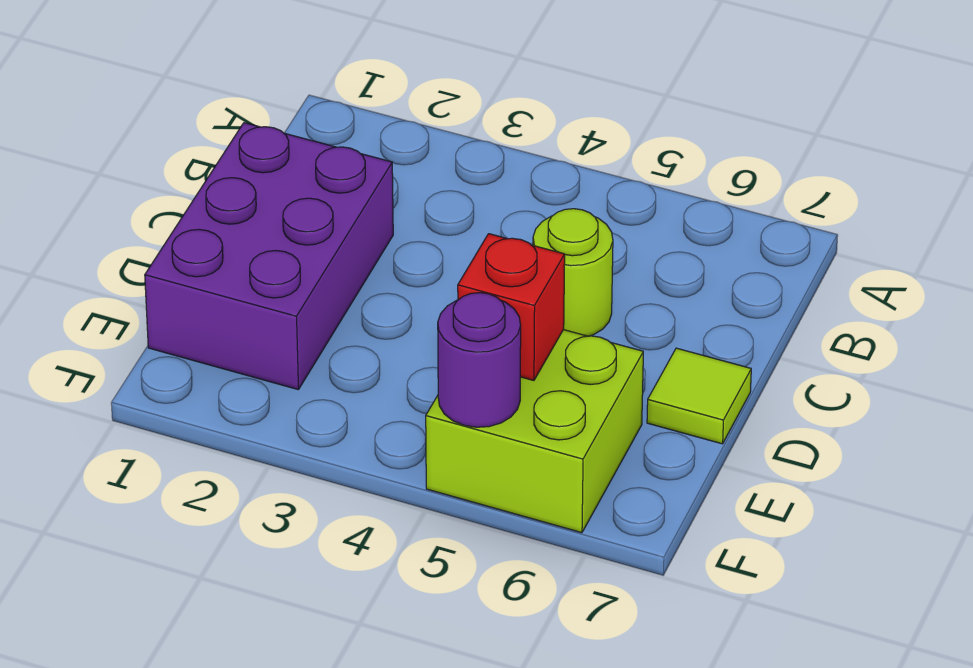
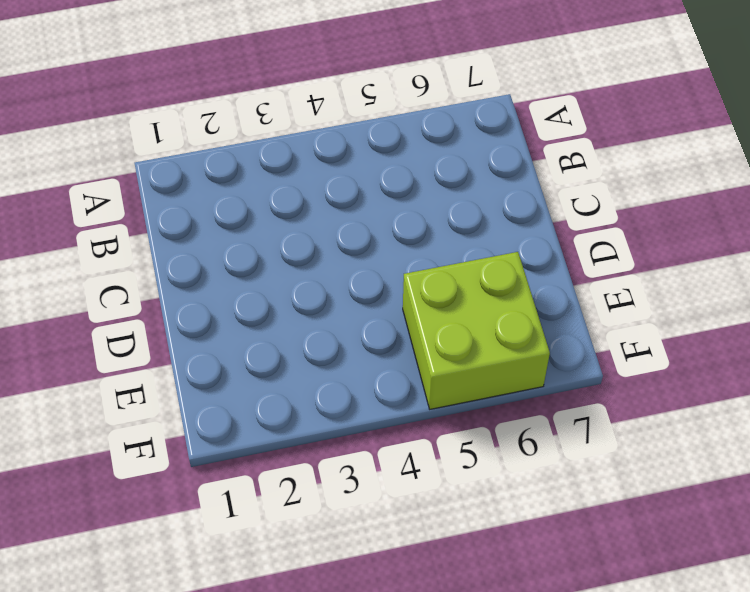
none -> purple brick C1:E2 level 1
none -> lime round brick C5 level 1

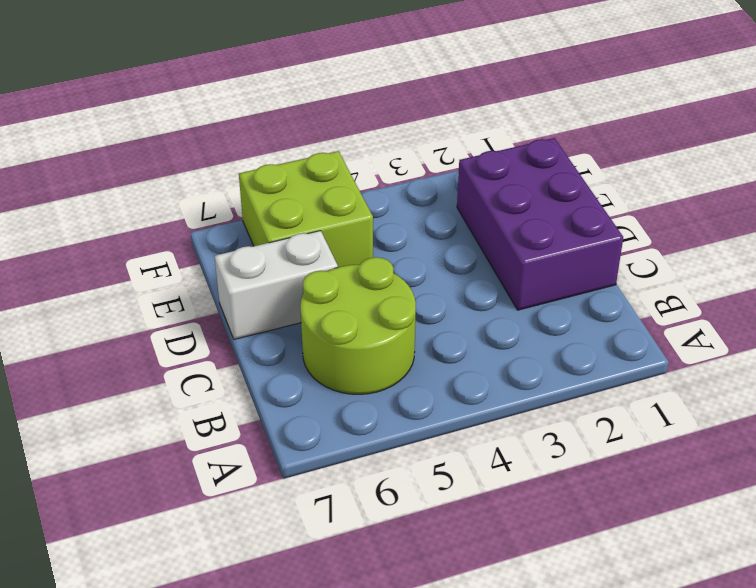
lime round brick B5:C6 level 1 -> lime round brick C5 level 1
white brick D6:D7 level 1 -> lime tile D7 level 1
none -> red brick E5 level 2
none -> purple round brick F5 level 2

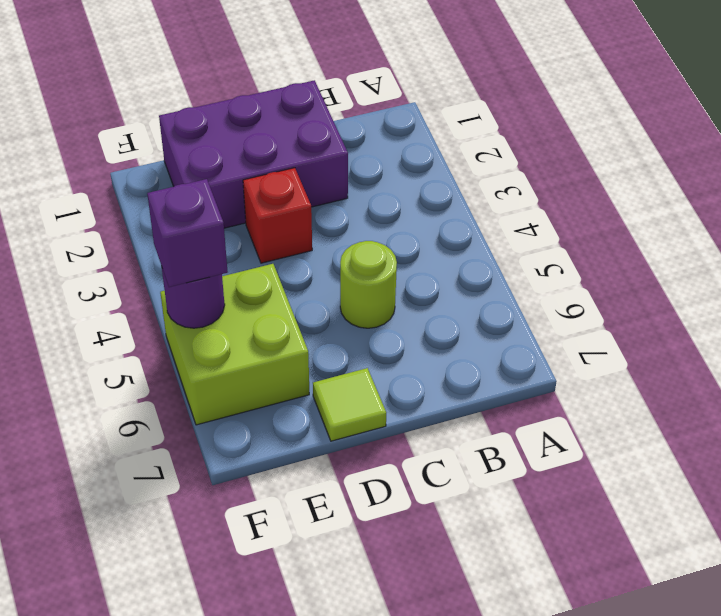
red brick D3 level 1 -> red brick E5 level 2
purple brick F5 level 3 -> none

